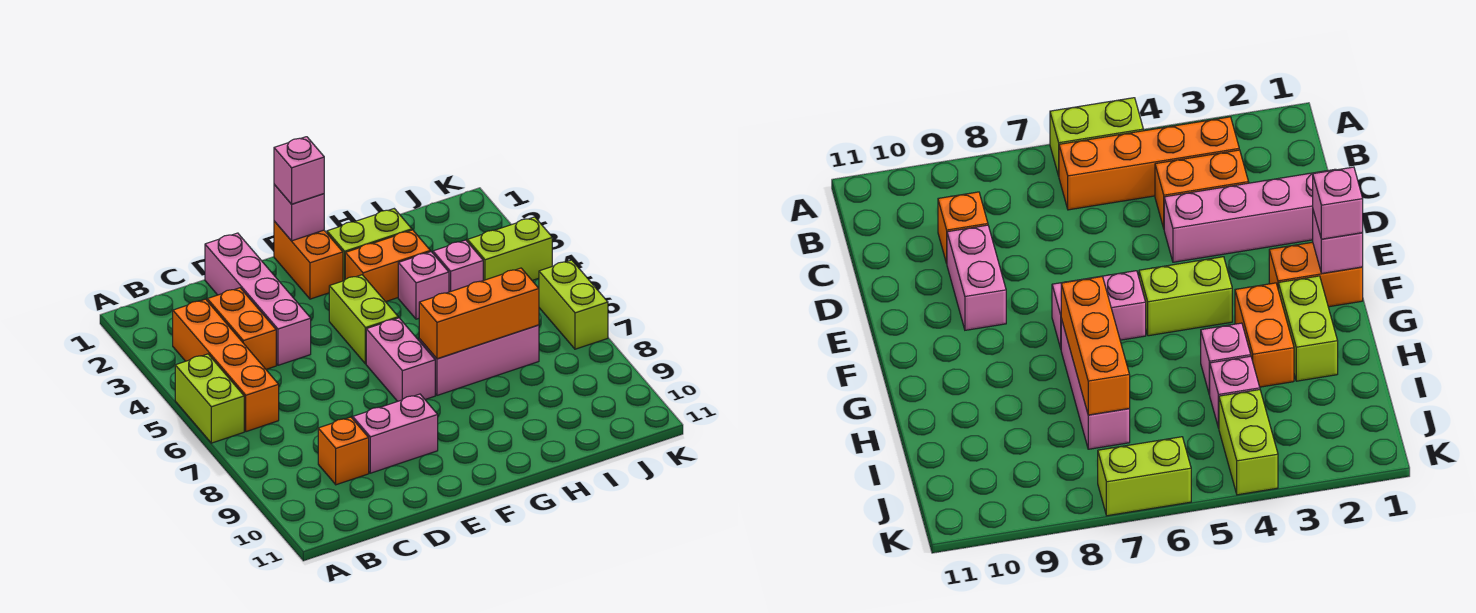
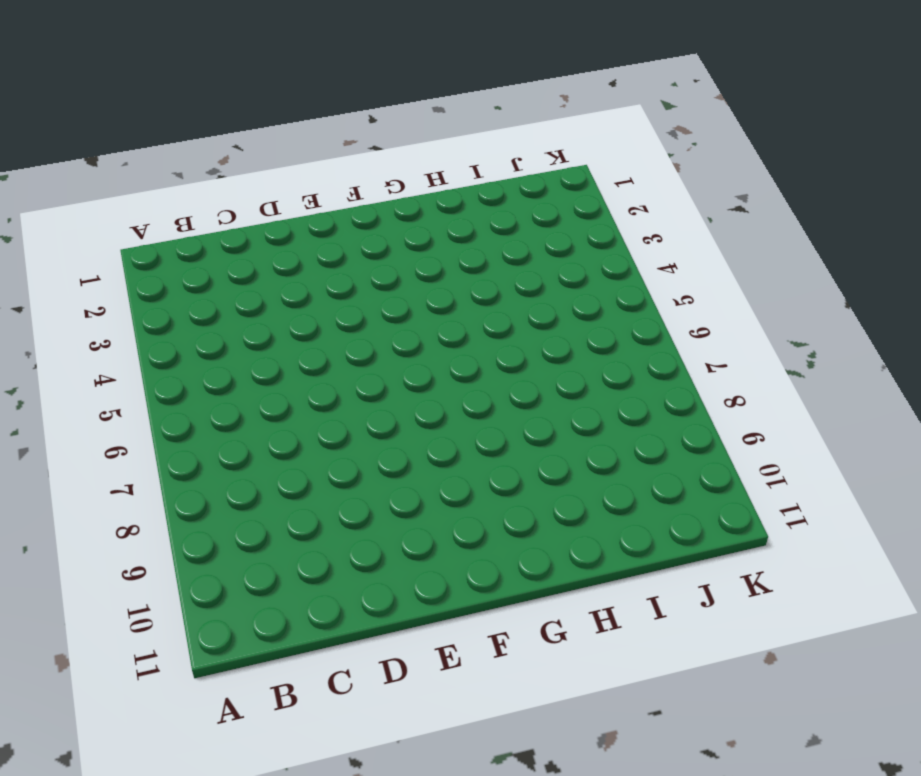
none -> lime brick A5:A6 level 1
none -> orange brick B3:B6 level 1
none -> orange brick C3:C4 level 1

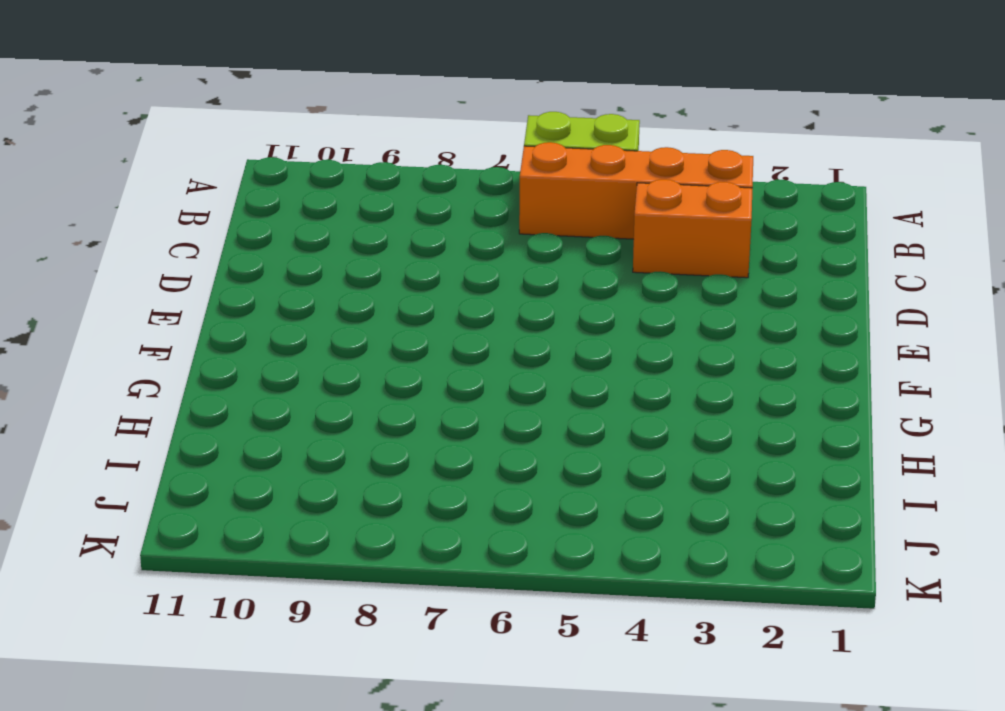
none -> orange brick C9 level 1
none -> pink brick D1:D4 level 1
none -> pink brick D9:E9 level 1

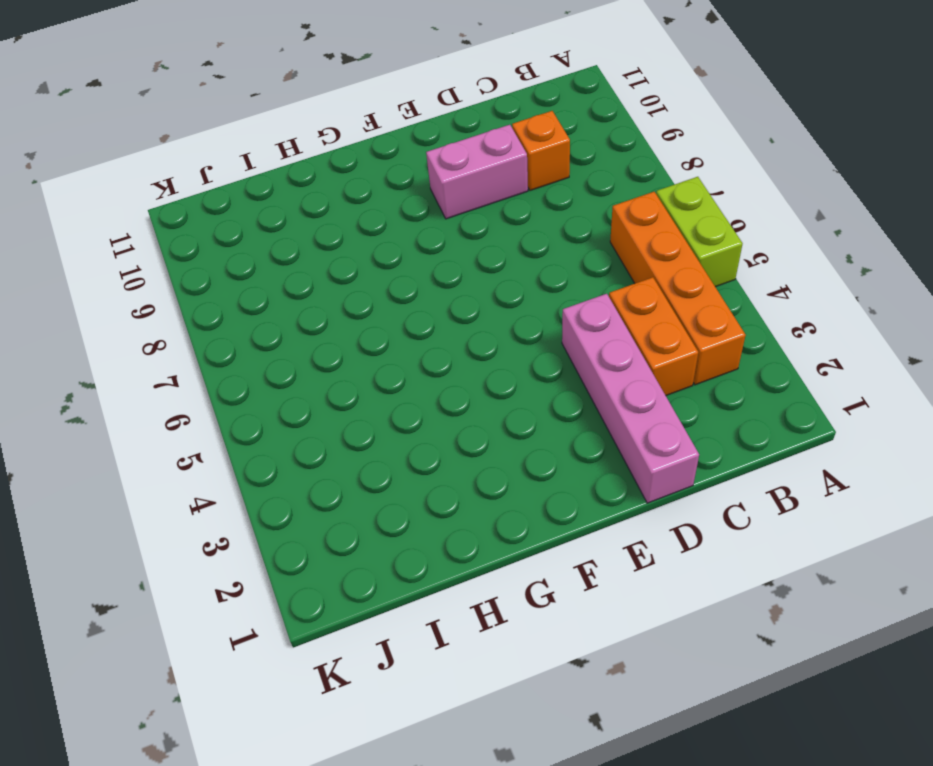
none -> orange brick F1:F2 level 1
none -> lime brick F4:F5 level 1
none -> pink brick F6:F7 level 1

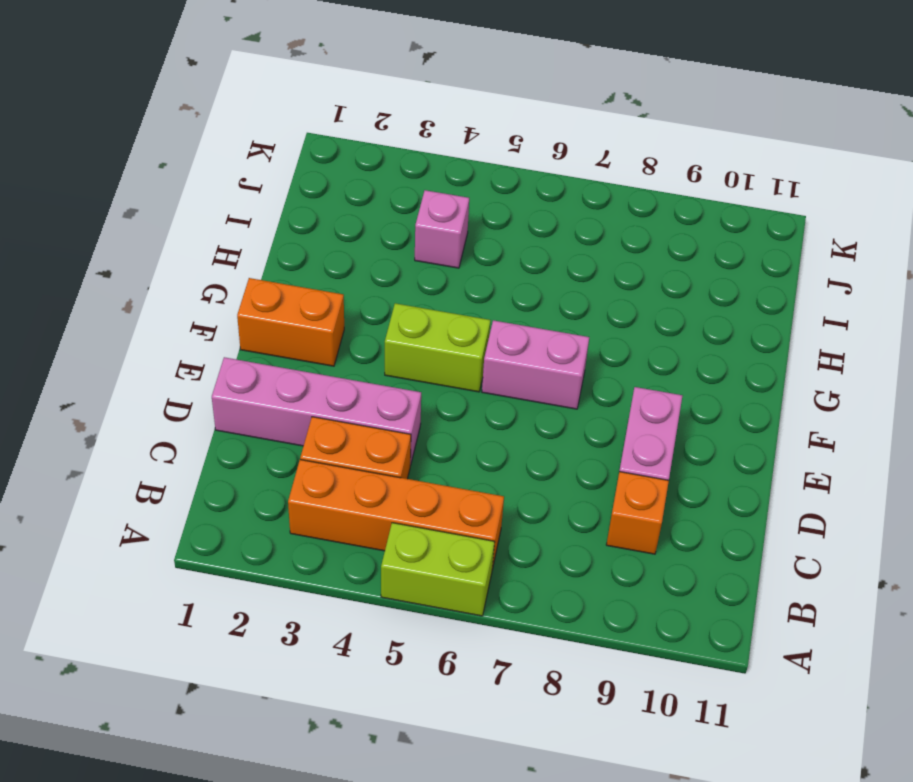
none -> lime brick G2:H2 level 1
none -> orange brick G3:H3 level 1
none -> pink brick G7:I7 level 1

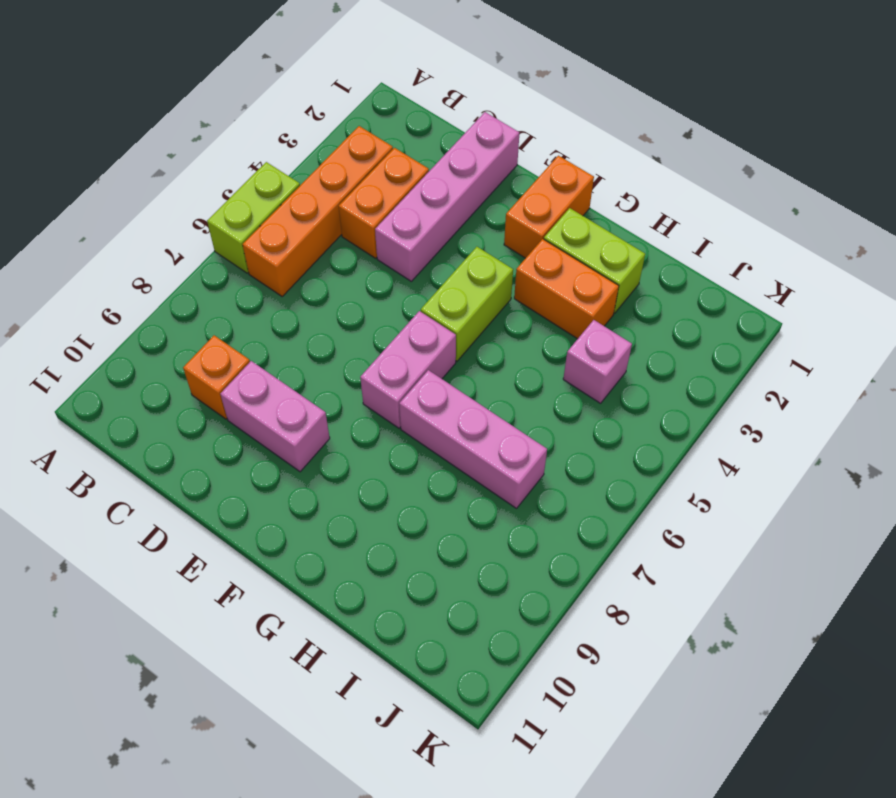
none -> pink brick H4 level 1
none -> lime brick J4:K4 level 1
none -> lime brick K6:K7 level 1

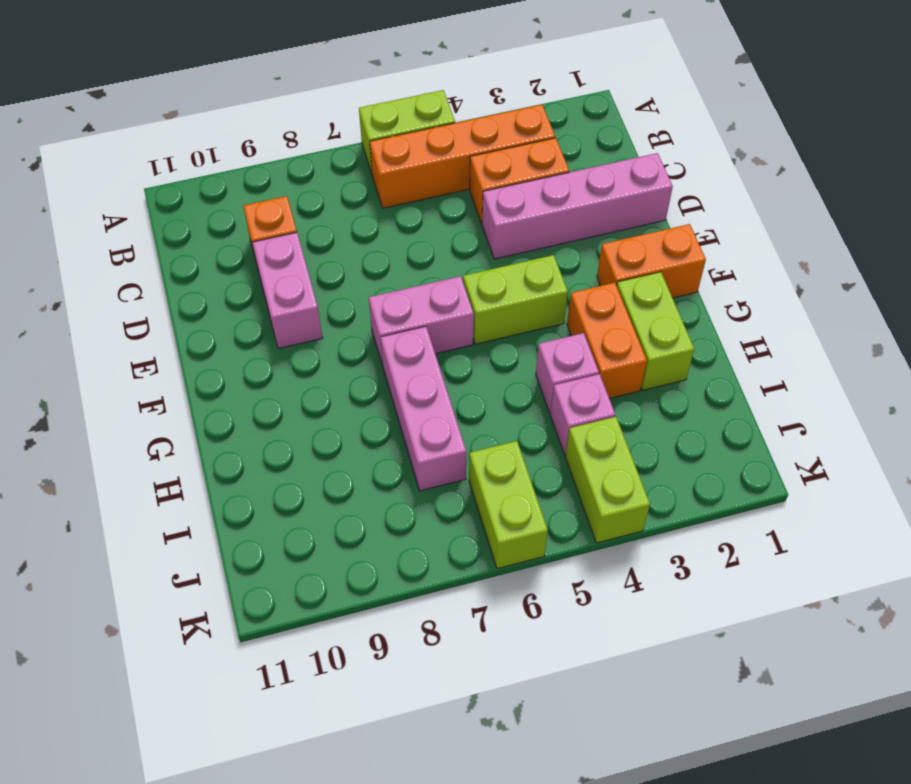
lime brick J6:K6 level 1 -> lime brick K6:K7 level 1
none -> pink brick F1 level 2
none -> orange brick G7:I7 level 2
none -> pink brick F1 level 3

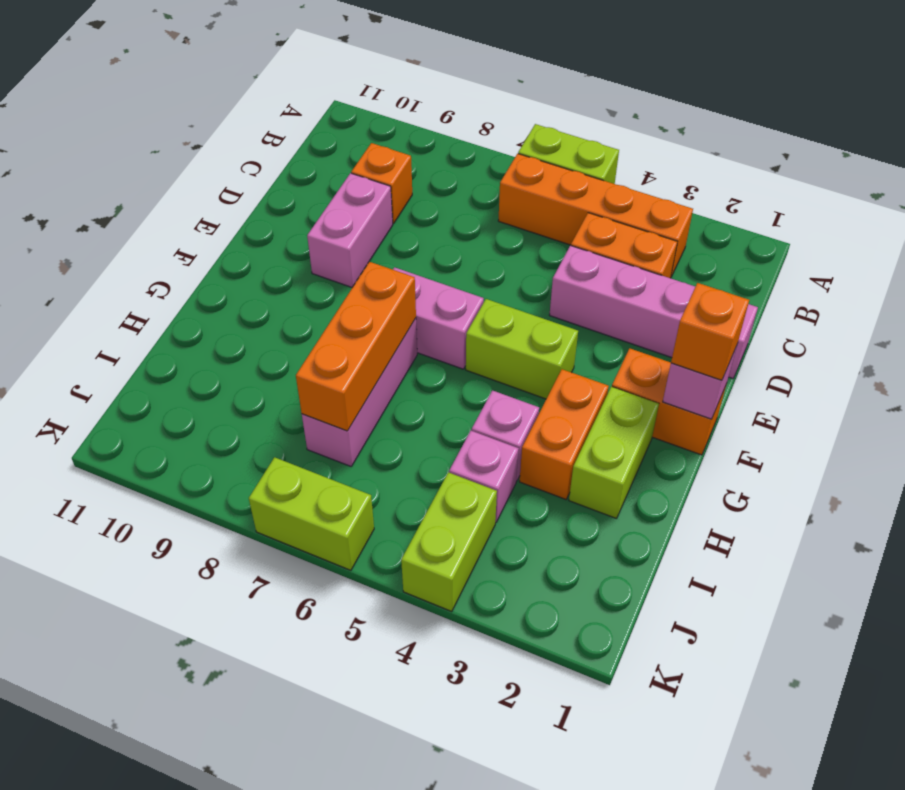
orange brick F1 level 3 -> pink brick F1 level 3

